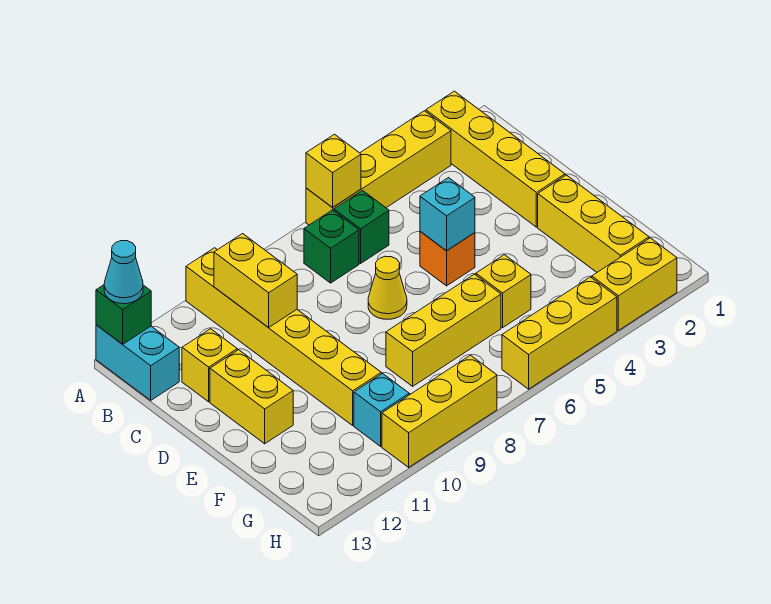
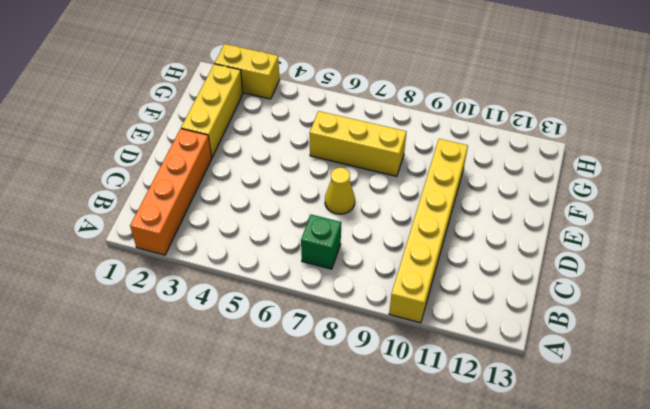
orange brick A2:D2 level 1 -> yellow brick A2:D2 level 1
none -> yellow brick A3:A6 level 1
none -> cyan brick A13:B13 level 1
none -> green brick B6 level 1

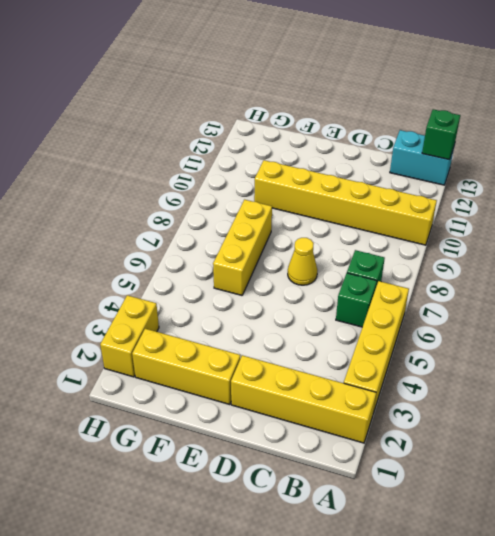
none -> yellow brick C12 level 1
none -> orange brick D5 level 1
none -> yellow brick D12:E12 level 1

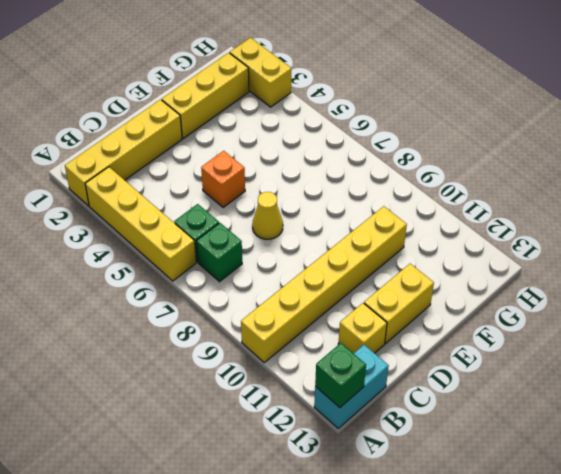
none -> yellow brick F5 level 1
none -> yellow brick F6:F8 level 1
none -> cyan brick G10 level 1

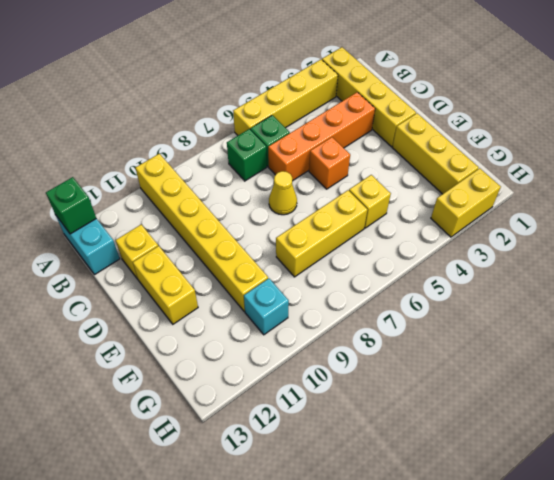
orange brick C3:C6 level 1 -> none
none -> yellow brick H4:H6 level 1
none -> yellow brick H8:H10 level 1
none -> yellow brick A6 level 2

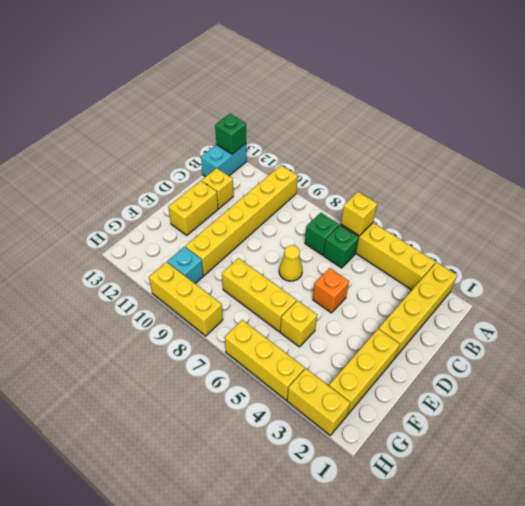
none -> yellow brick B10:C10 level 2
none -> cyan brick D5 level 2
none -> cyan cone A13 level 3

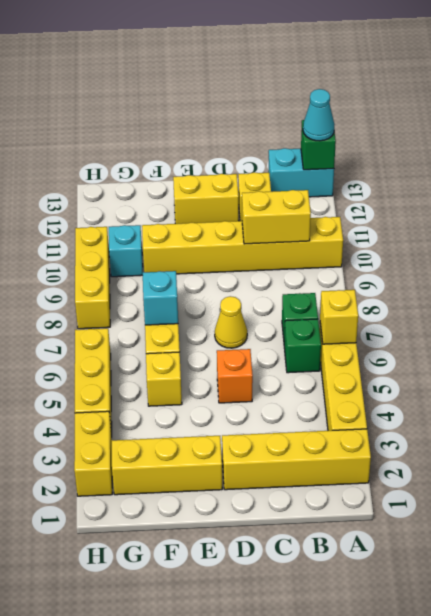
cyan brick F7 level 2 -> cyan brick D5 level 2

